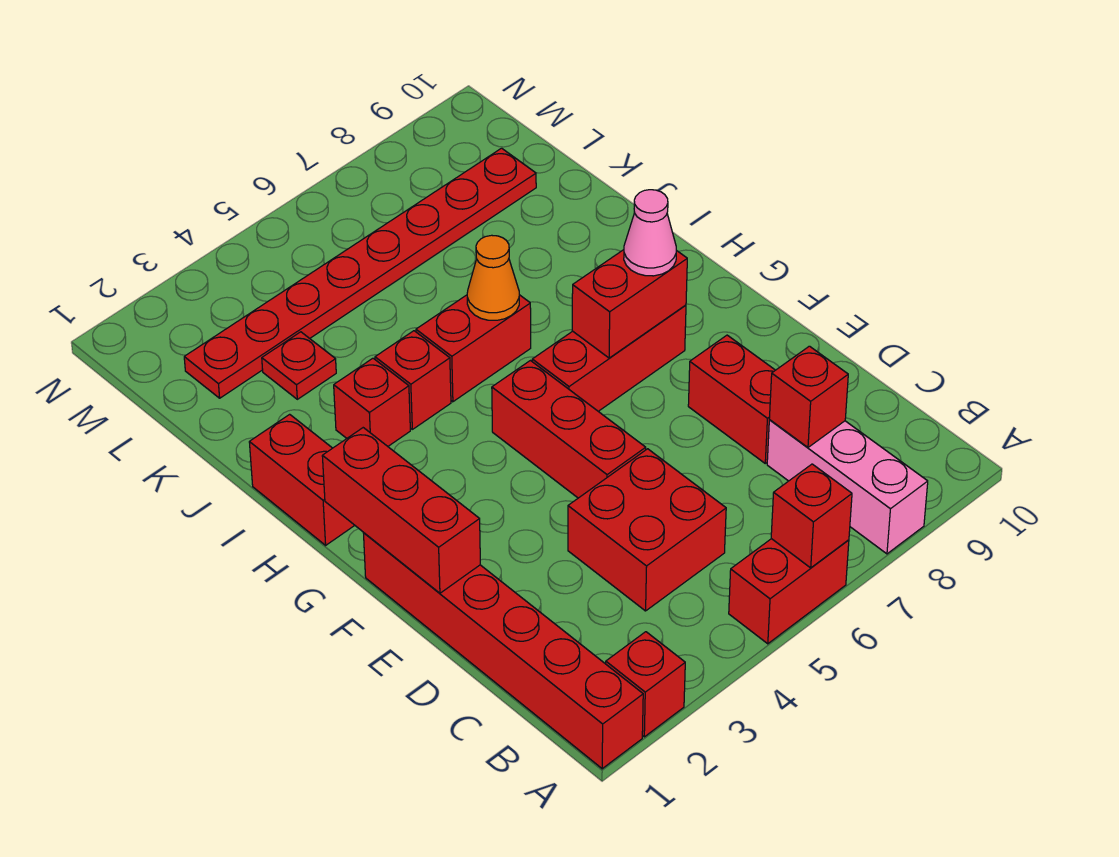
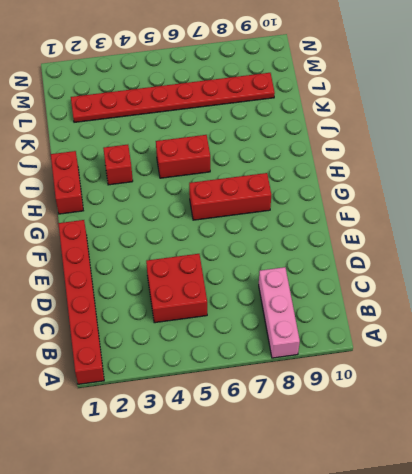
none -> red brick A2 level 1
none -> red brick A5:A6 level 1
none -> red brick D8:E8 level 1

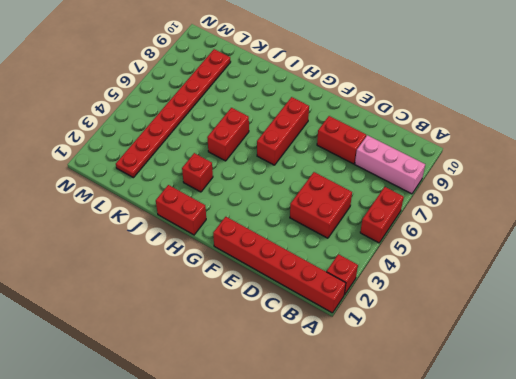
none -> red brick E5:G5 level 1
none -> red brick I4 level 1
none -> red plate K3 level 1

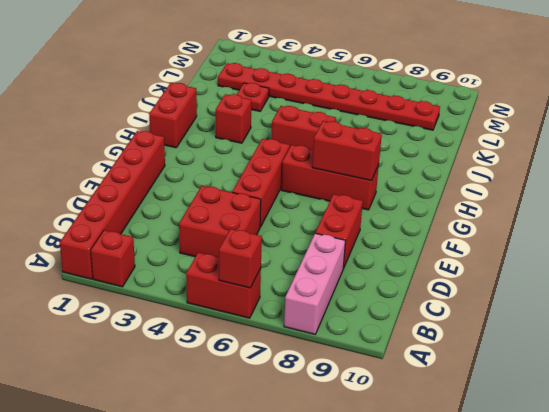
none -> red brick I4 level 1
none -> red brick C8 level 2
none -> red brick E1:G1 level 2

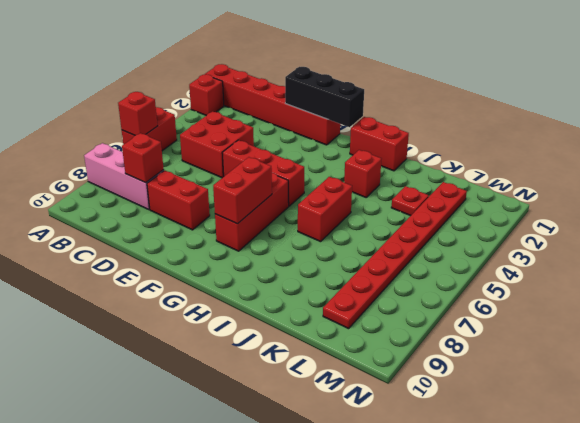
black brick E1:G1 level 2 -> red brick E1:G1 level 2
none -> red brick I4 level 1
none -> orange cone I6 level 2
none -> pink cone G8 level 3

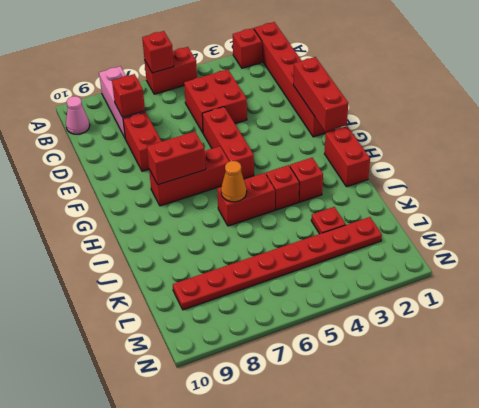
pink cone B10 level 1 -> pink cone G8 level 3

